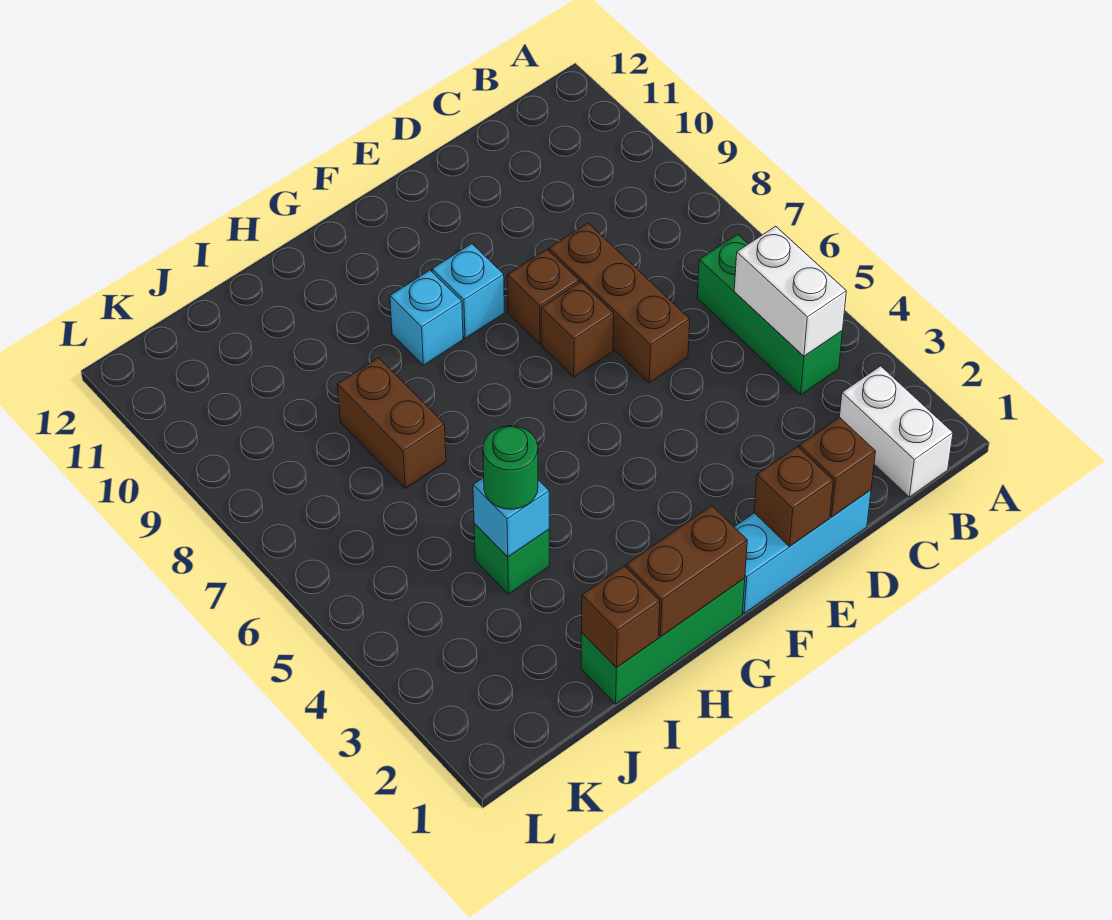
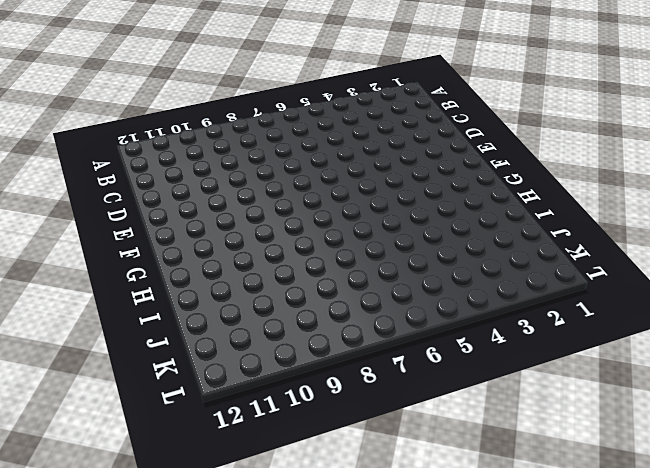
none -> white brick B1:B2 level 1
none -> green brick B4:B6 level 1
none -> cyan brick D1:F1 level 1

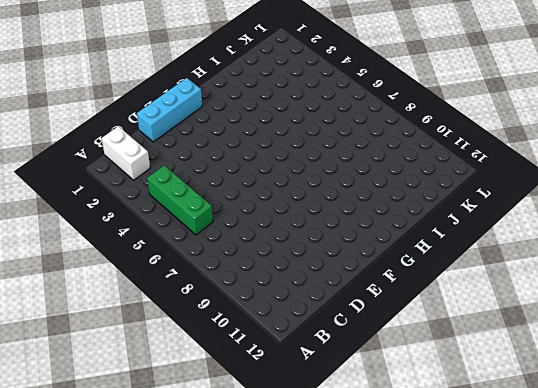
none -> brown brick D6:D8 level 1
none -> brown brick E7 level 1
none -> brown brick E8 level 1

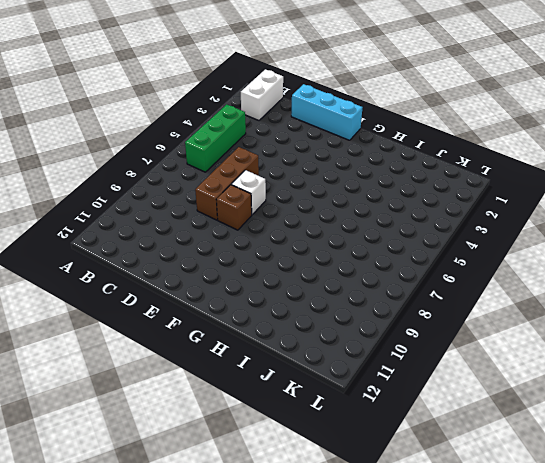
white brick E7 level 1 -> brown brick E7 level 1
none -> cyan brick F9 level 1
none -> green brick G1:I1 level 1
none -> cyan brick G9 level 1

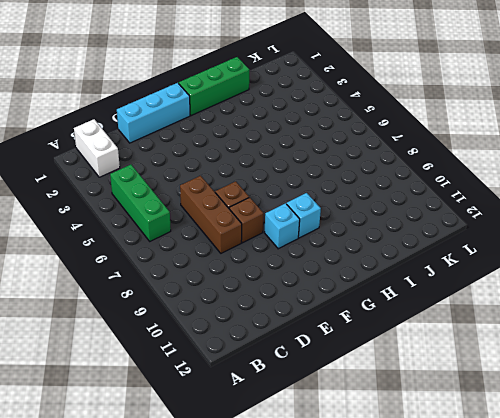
none -> green brick I4 level 1
none -> brown brick I7:I8 level 1
none -> white brick B4:B5 level 2

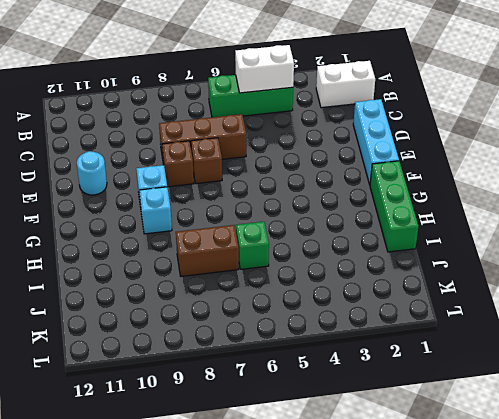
cyan round brick E11 level 1 -> none
green brick I6 level 1 -> green brick I4 level 1
none -> brown brick D1 level 2
none -> brown brick E1 level 2
none -> brown brick G1:H1 level 2

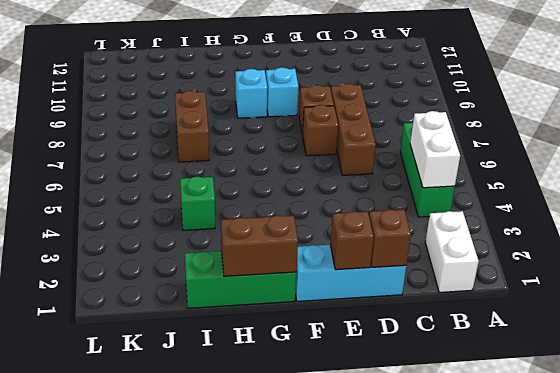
none -> brown brick I1 level 2
none -> cyan brick I4 level 2
none -> green round brick I4 level 3

